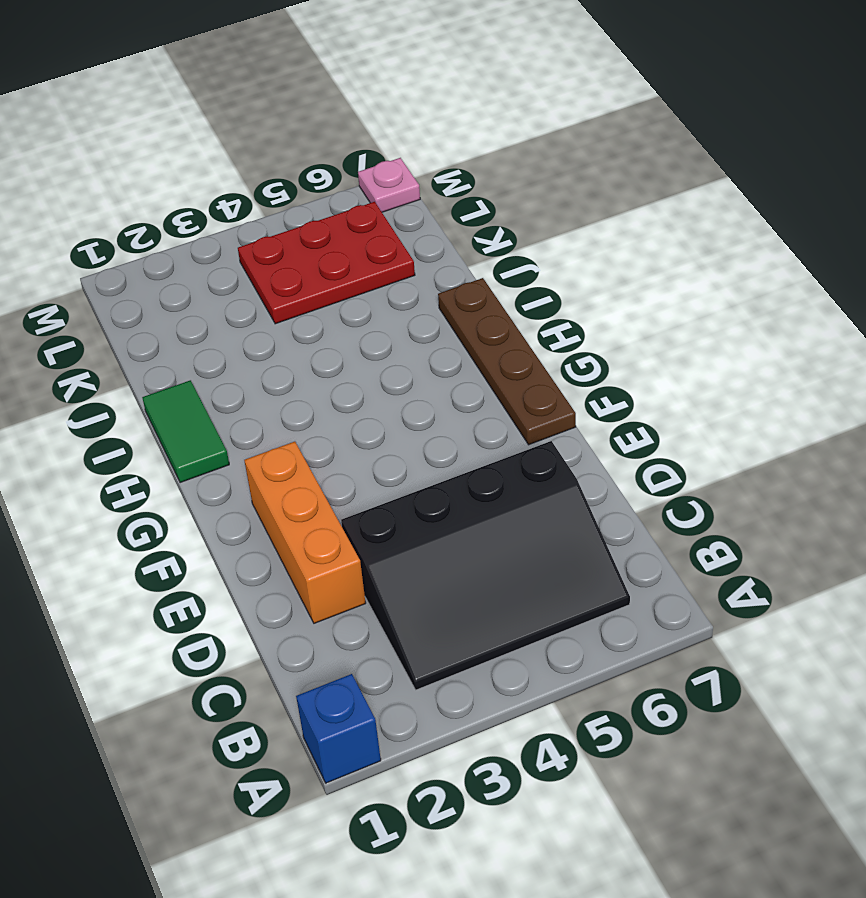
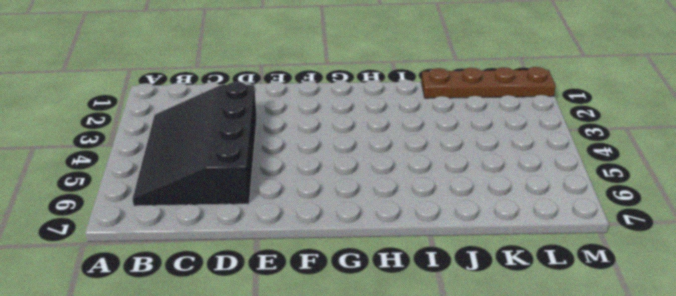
brown plate J1:M1 level 1 -> brown plate F7:I7 level 1
none -> blue brick A1 level 1
none -> orange brick D2:F2 level 1

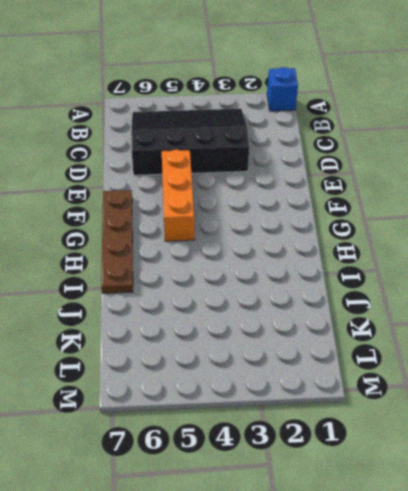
orange brick E5:G5 level 1 -> orange brick D2:F2 level 1
none -> green tile H1:I1 level 1
none -> red plate K4:L6 level 1

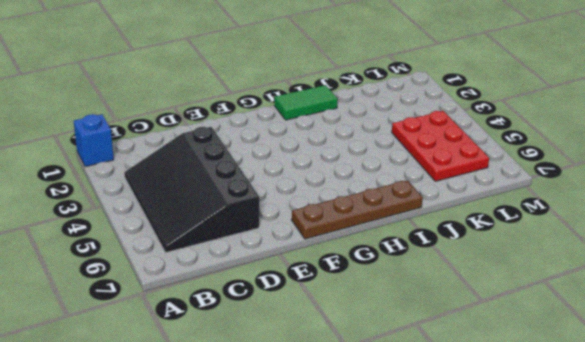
none -> orange brick D2:F2 level 1
none -> pink plate M7 level 1

